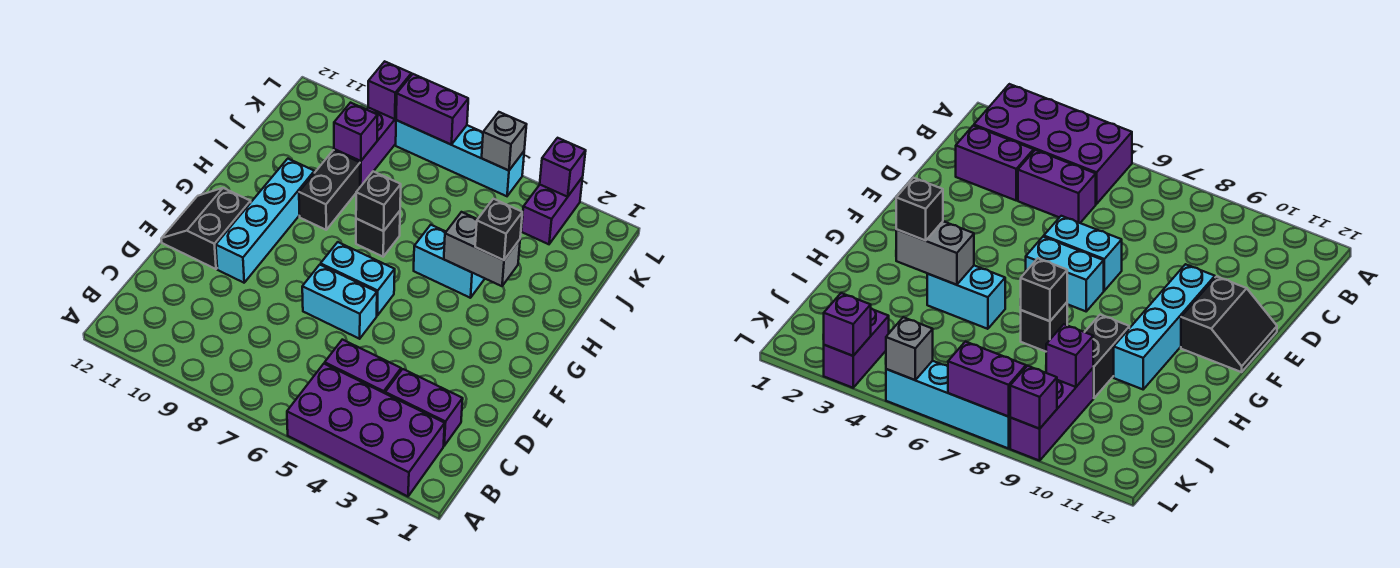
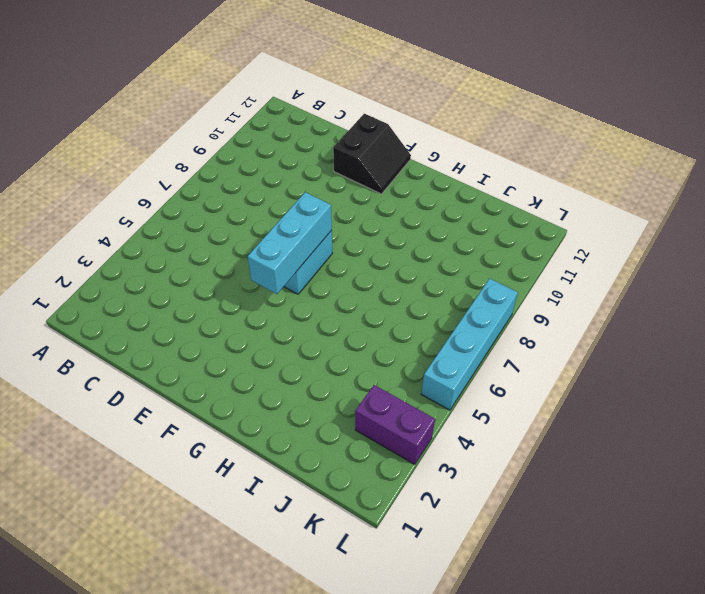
black slope E11:F12 level 1 top E -> black slope E11:F12 level 1 top 11
cyan brick F5:F7 level 2 -> none
none -> purple brick A2:B5 level 1
none -> purple brick C2:C3 level 1
none -> purple brick C4:C5 level 1

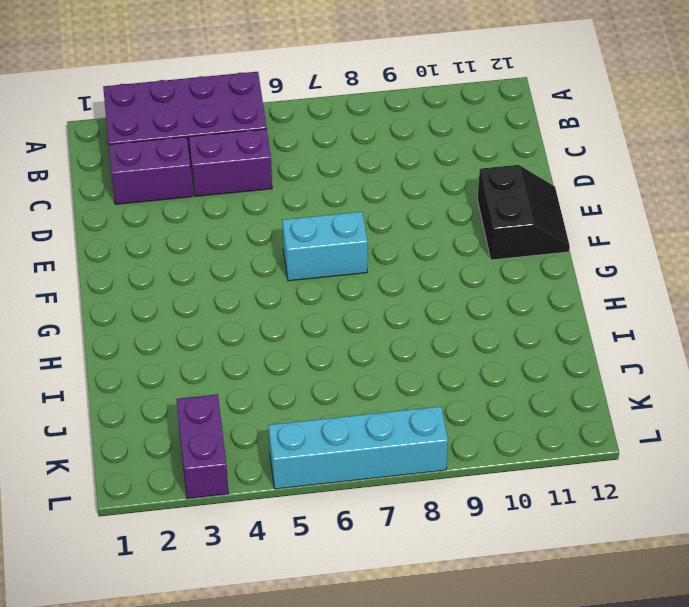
none -> cyan brick E6:E7 level 1
none -> cyan brick E10:H10 level 1
none -> cyan brick H4:H5 level 1

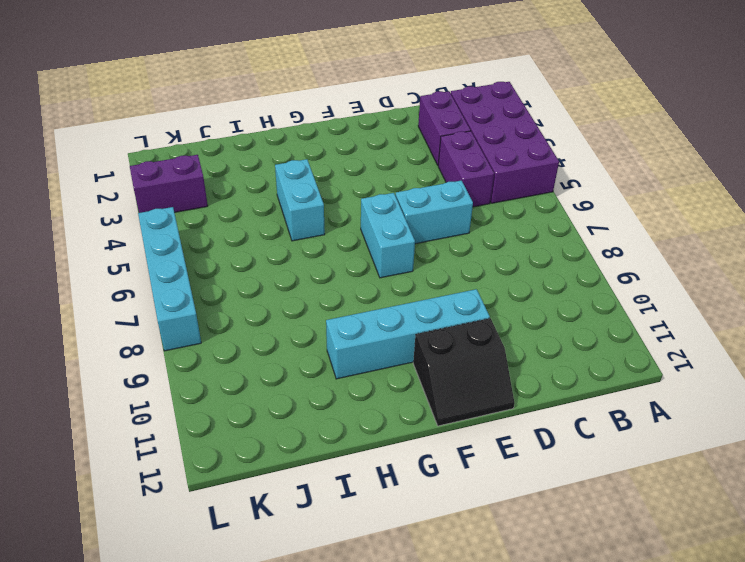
cyan brick D6:E6 level 1 -> cyan brick E6:E7 level 1
none -> black brick H7 level 1
none -> black brick H9:I9 level 1
none -> purple brick J9:L9 level 1

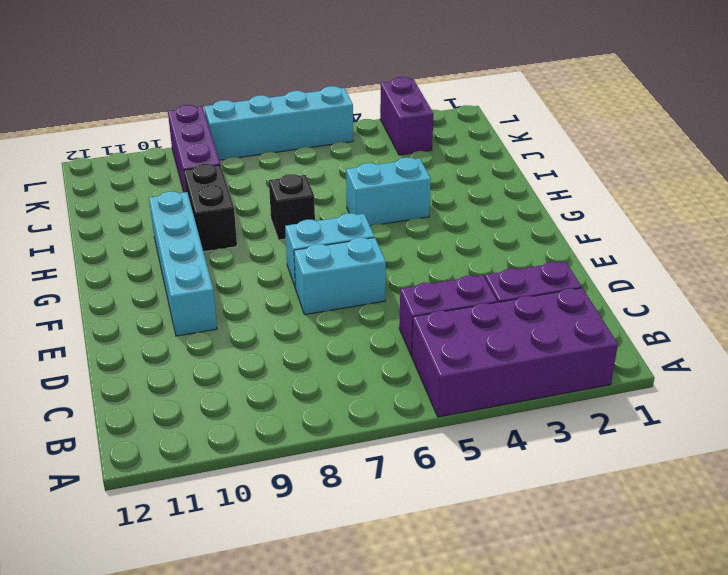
none -> black slope E11:F12 level 1 top 11
none -> grey brick H3:H4 level 2
none -> black brick H7 level 2

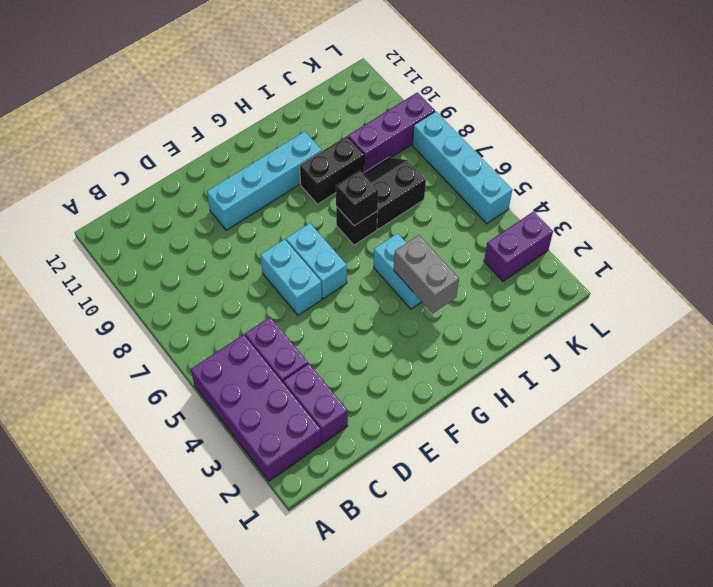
black slope I7:J8 level 1 top 7 -> black slope E11:F12 level 1 top 11
none -> purple brick J9 level 2
none -> purple brick L3 level 2
none -> grey brick L5 level 2

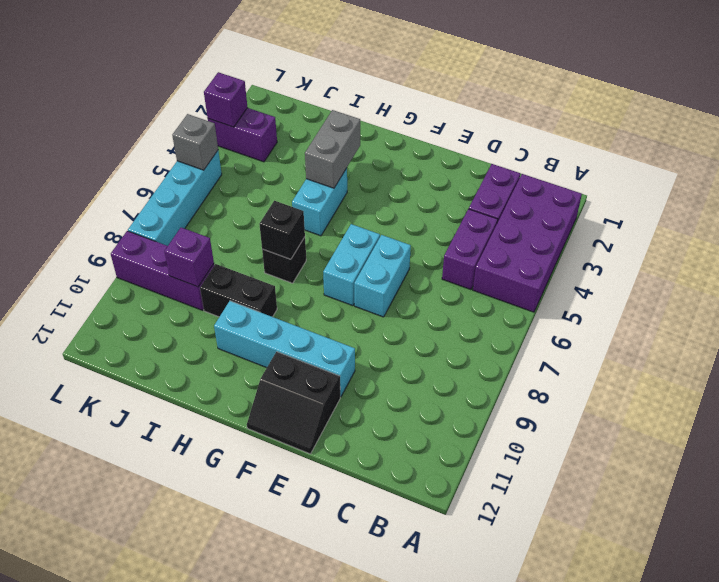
none -> purple brick L7:L8 level 2
none -> purple brick L9 level 2
none -> black brick H3 level 3

